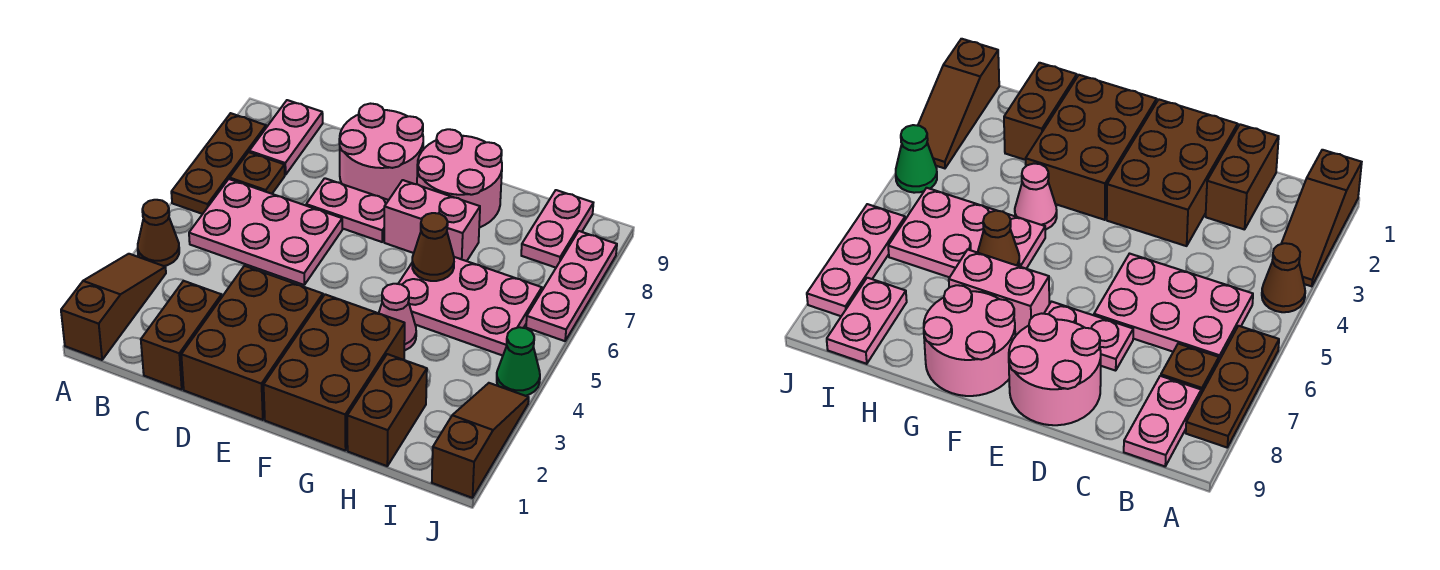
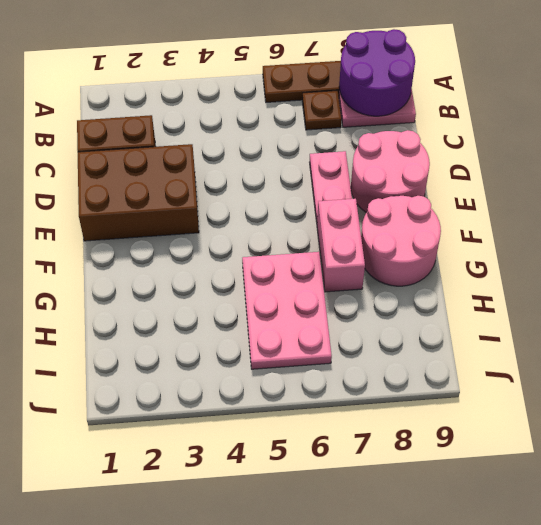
purple round brick A8:B9 level 2 -> none
none -> brown slope A1:A3 level 1 top 1
none -> brown cone A4 level 1
none -> pink plate B5:D6 level 1

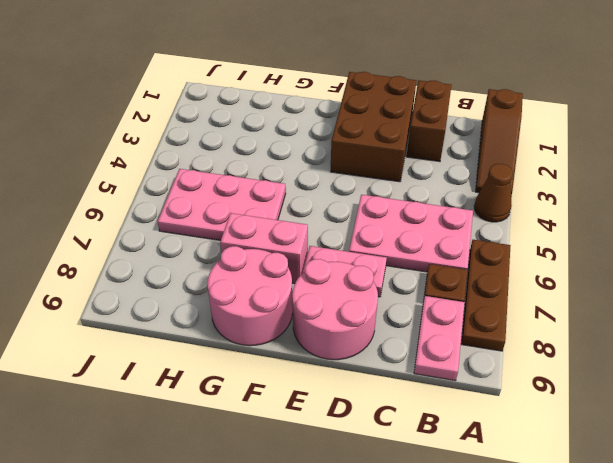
none -> brown brick F1:G3 level 1
none -> pink cone G4 level 1
none -> brown brick H1:H2 level 1

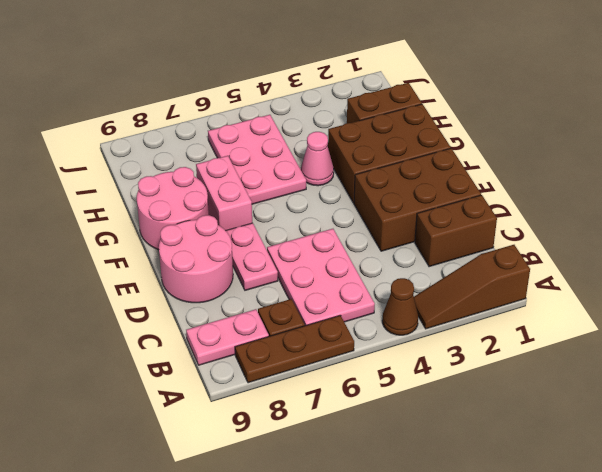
none -> pink plate I8:I9 level 1
none -> brown slope J1:J3 level 1 top 1
none -> green cone J4 level 1

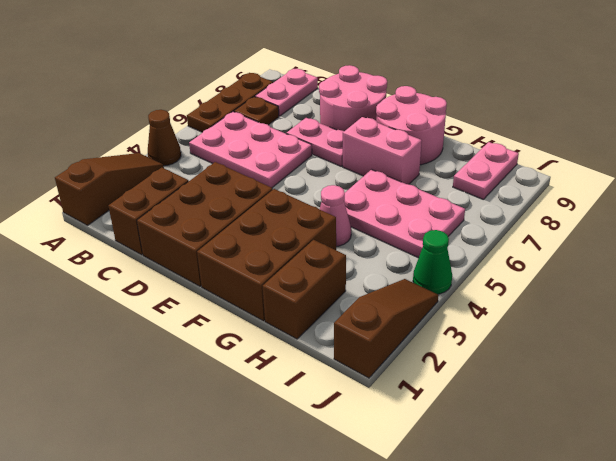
none -> pink plate J6:J8 level 1
none -> brown cone G6 level 2

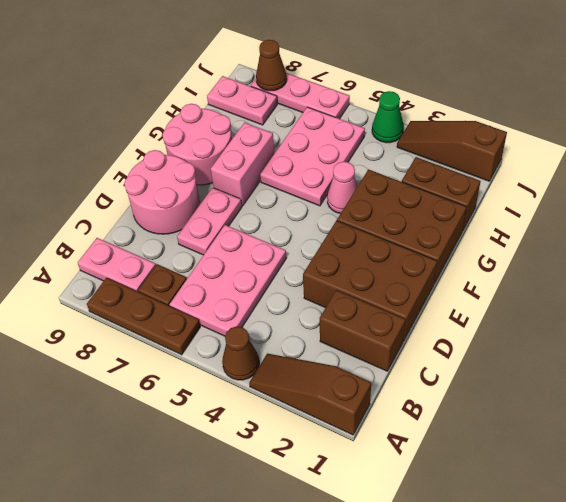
brown cone J8 level 2 -> brown cone G6 level 2

